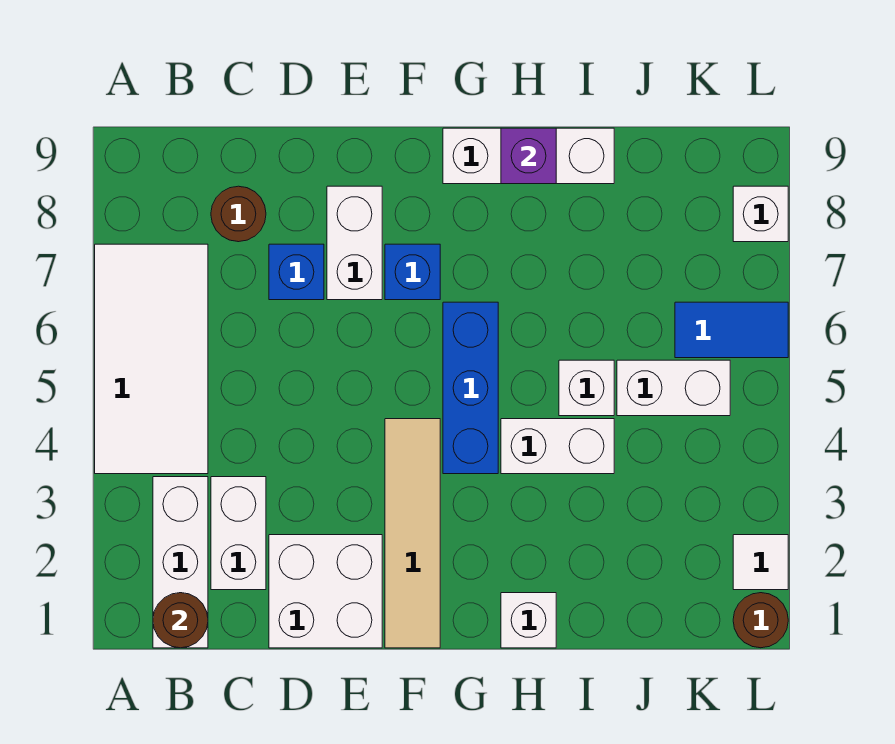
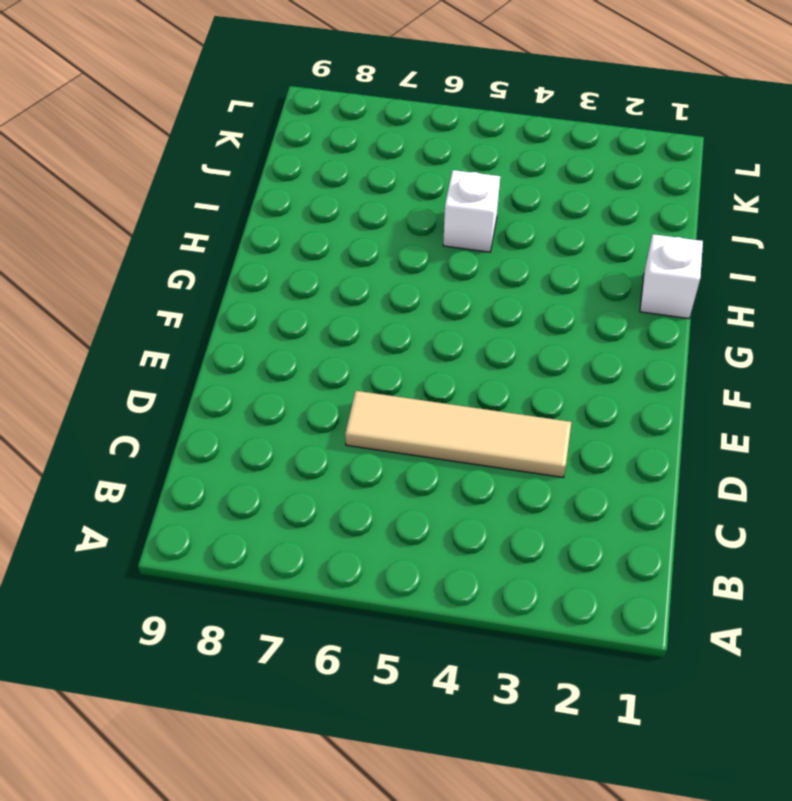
tan tile D3:D6 level 1 -> tan tile F1:F4 level 1
none -> white tile A4:B7 level 1
none -> white brick B1:B3 level 1
none -> white brick C2:C3 level 1

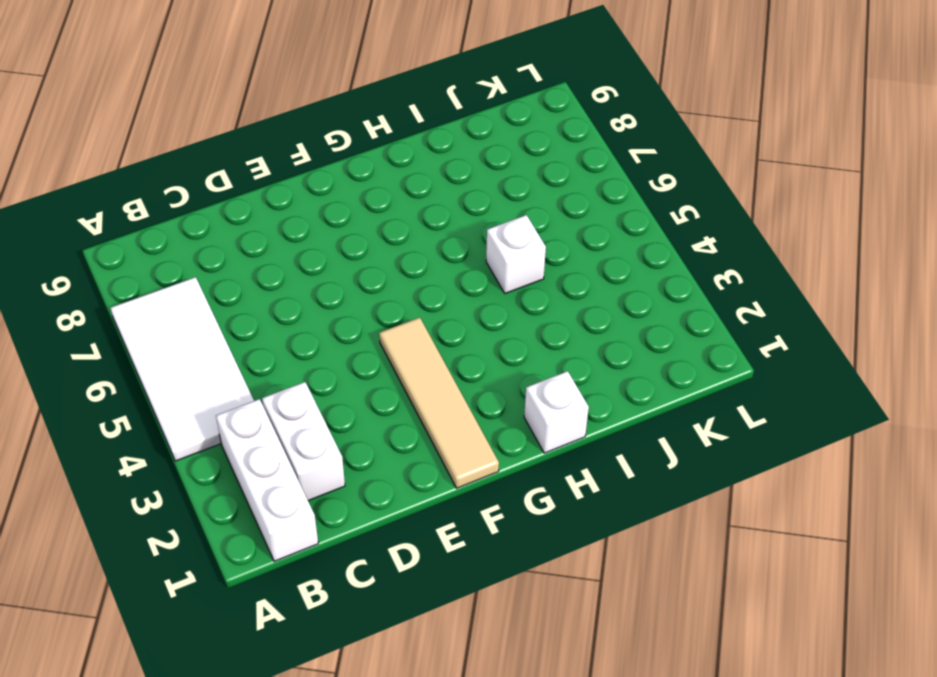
none -> brown round brick C8 level 1
none -> white brick D1:E2 level 1
none -> blue brick D7 level 1

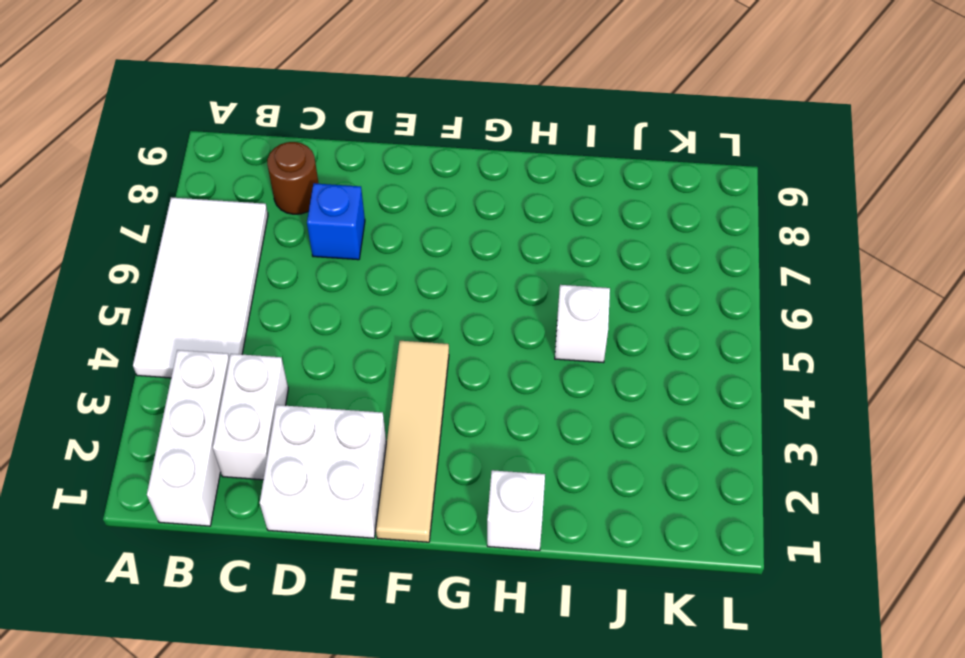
none -> white brick E7:E8 level 1
none -> blue brick F7 level 1
none -> blue brick G4:G6 level 1

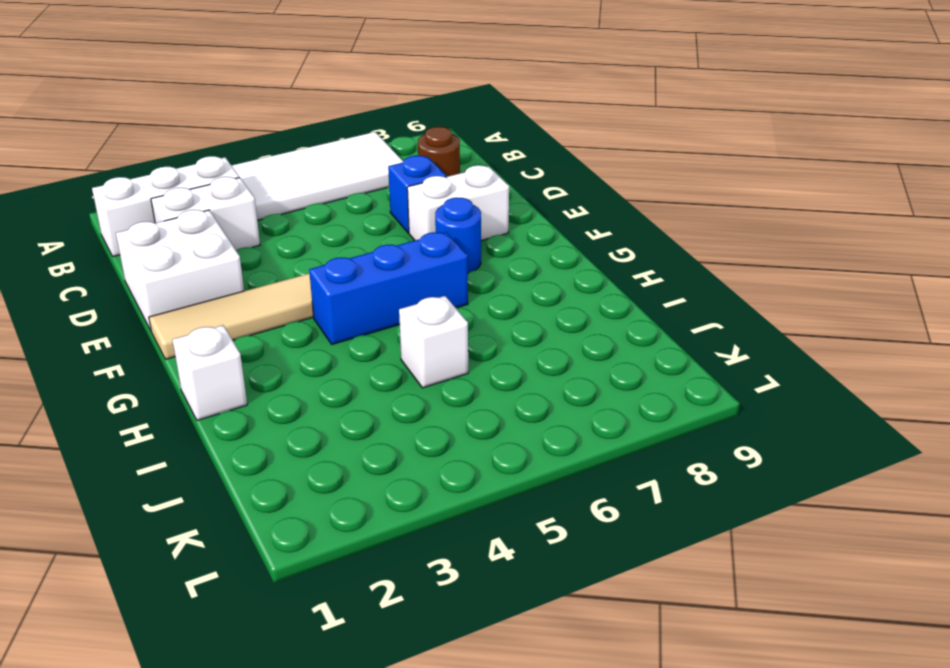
blue round brick F7 level 1 -> blue brick F7 level 1
none -> white brick G9:I9 level 1
none -> white brick H4:I4 level 1
none -> white brick J5:K5 level 1

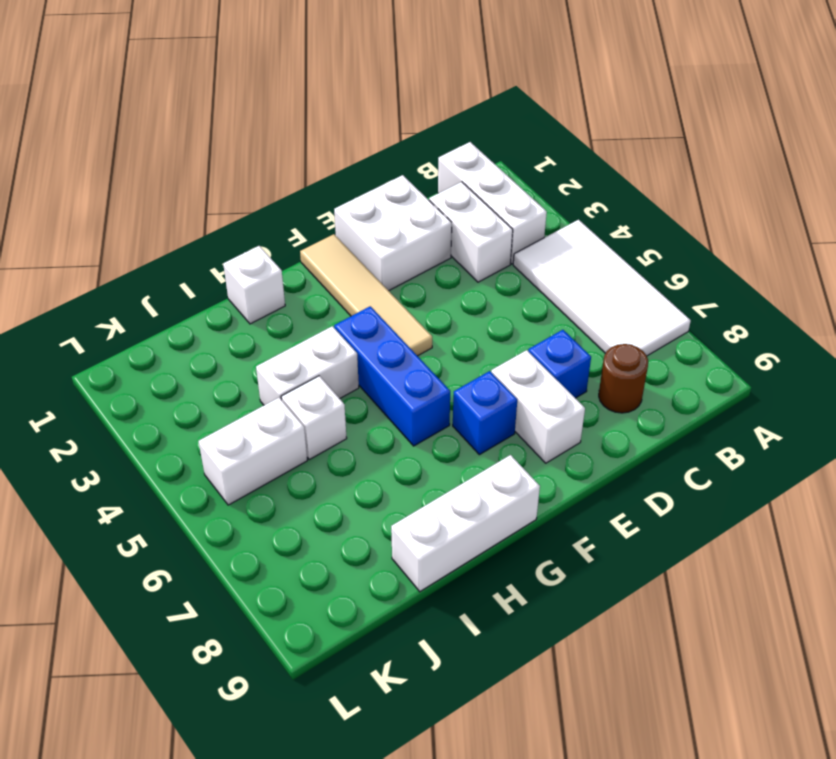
none -> blue tile K6:L6 level 1
none -> brown round brick L1 level 1
none -> white tile L2 level 1

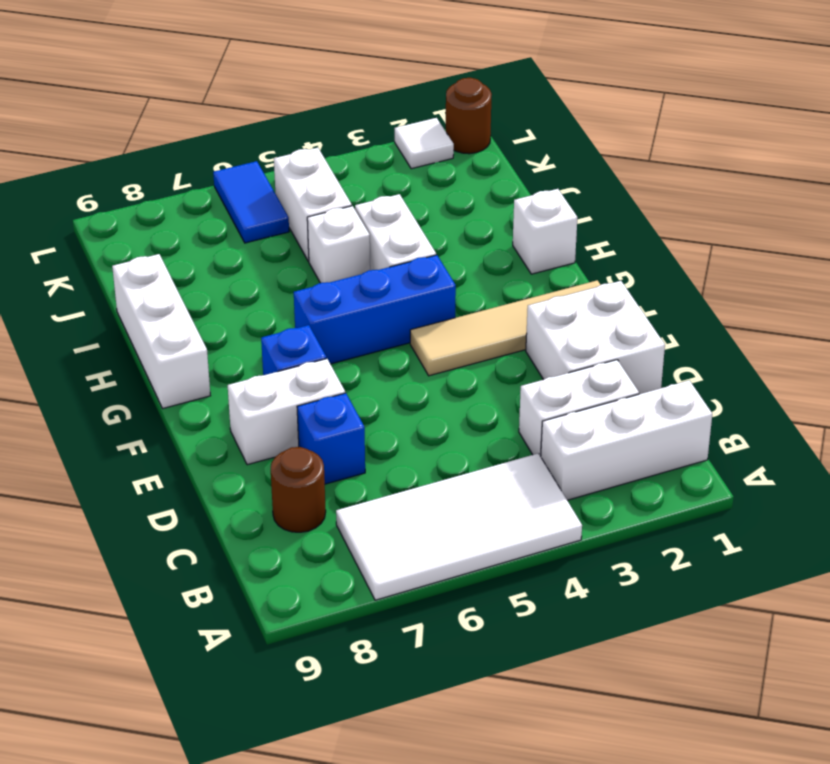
none -> white brick L8 level 1
none -> brown round brick B1 level 2
none -> purple brick H9 level 2

